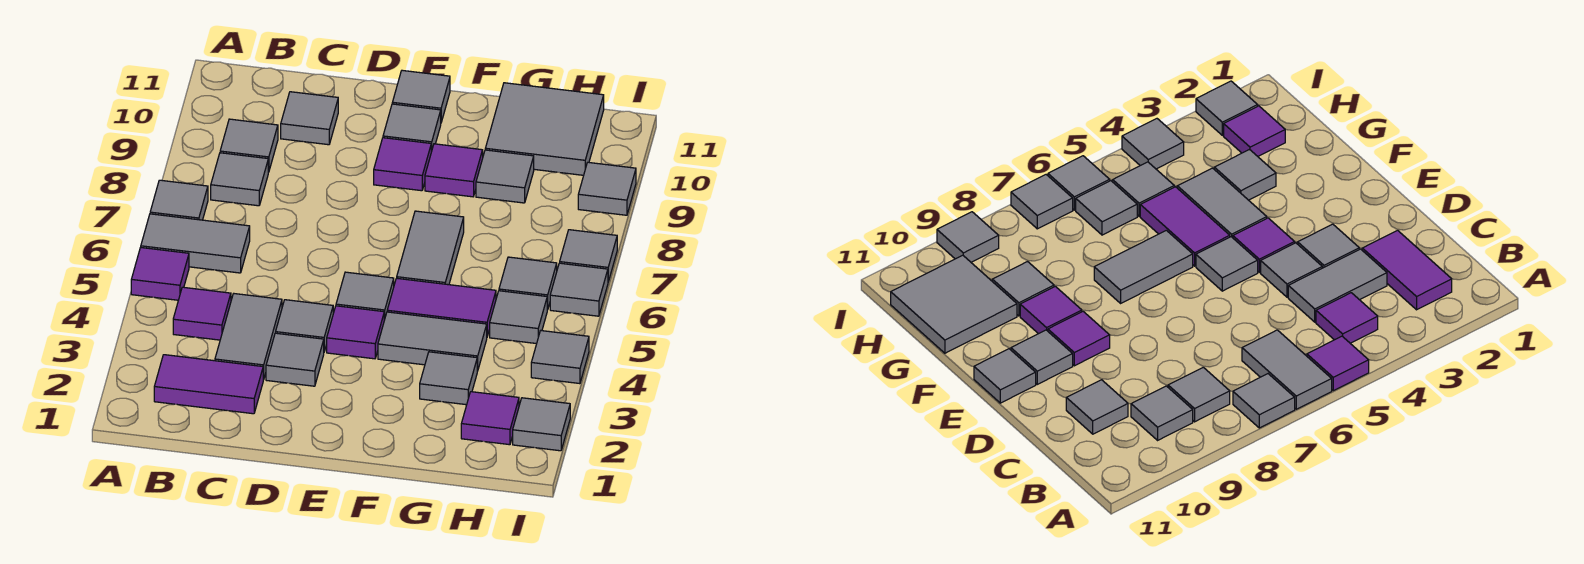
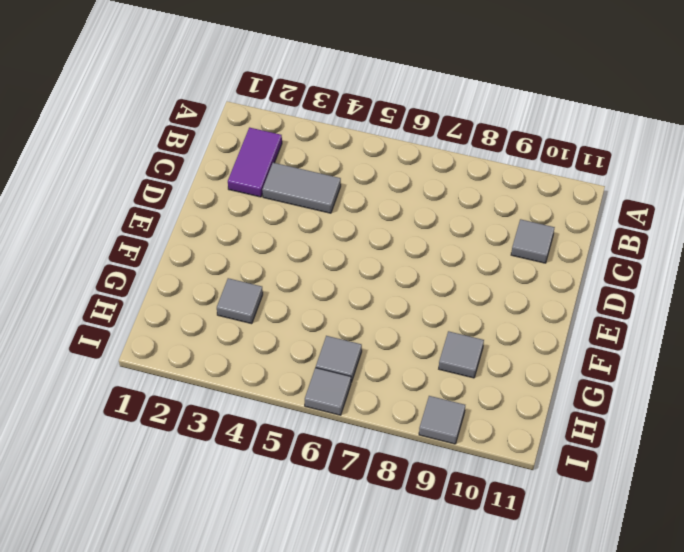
none -> purple tile A5 level 1
none -> grey tile A6:B6 level 1
none -> grey tile A7 level 1
none -> purple tile B4 level 1

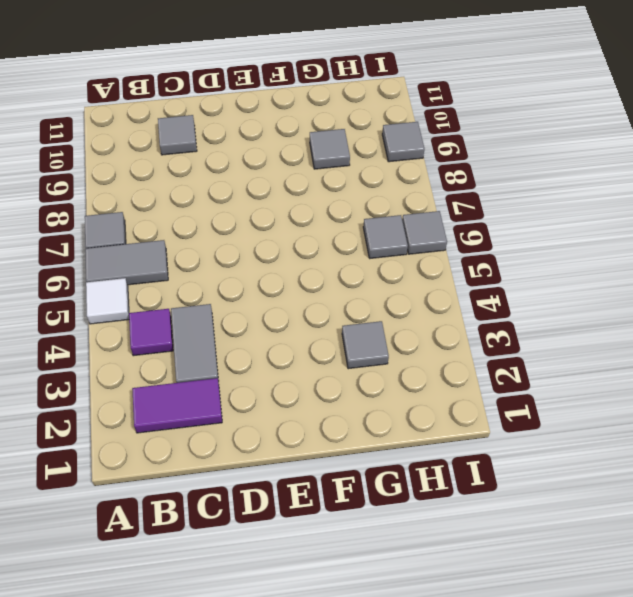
white tile A5 level 1 -> purple tile A5 level 1
none -> grey tile B8 level 1
none -> grey tile B9 level 1
none -> grey tile D3 level 1
none -> grey tile D4 level 1

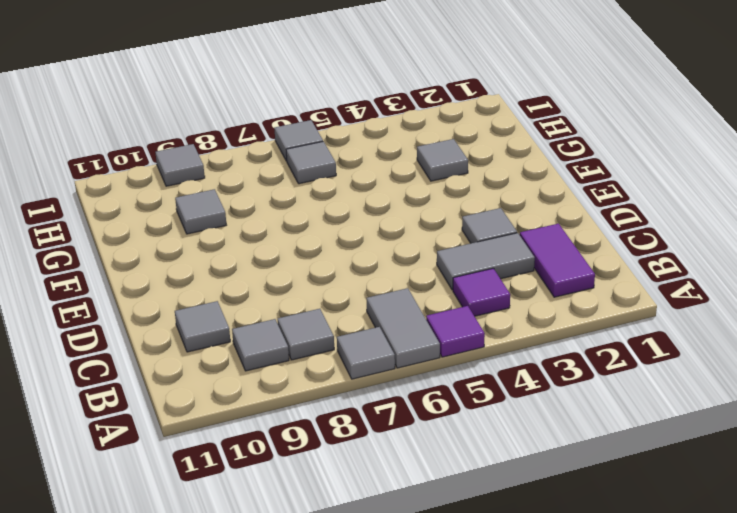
none -> grey tile D4 level 1
none -> purple tile E4 level 1
none -> grey tile E5 level 1
none -> purple tile E9 level 1

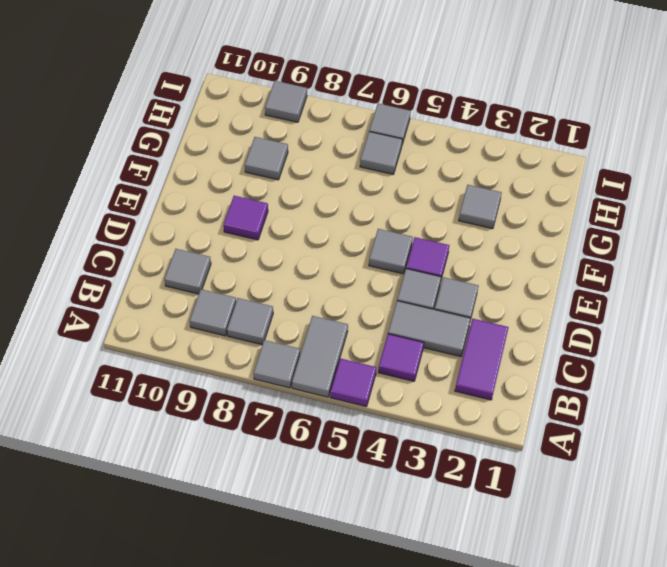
none -> grey tile E10 level 1
none -> grey tile E11 level 1
none -> grey tile F4:G4 level 1
none -> purple tile F5:G5 level 1

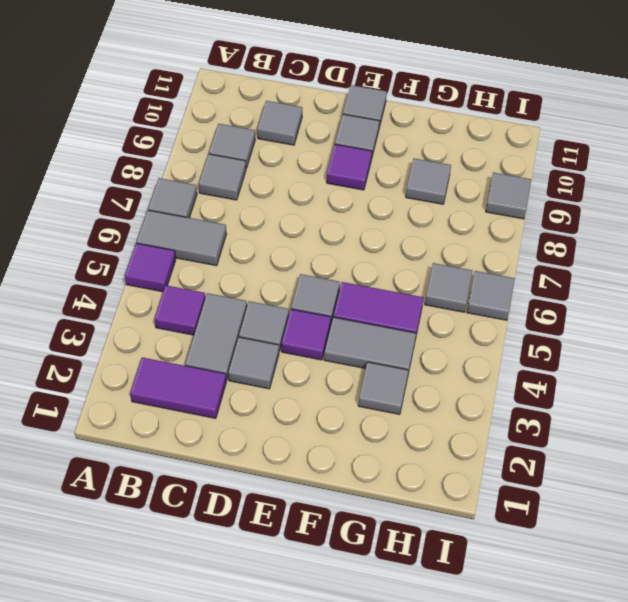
none -> grey tile F6:F7 level 1
none -> purple tile F9 level 1
none -> grey tile G10:H11 level 1
none -> purple tile H2 level 1

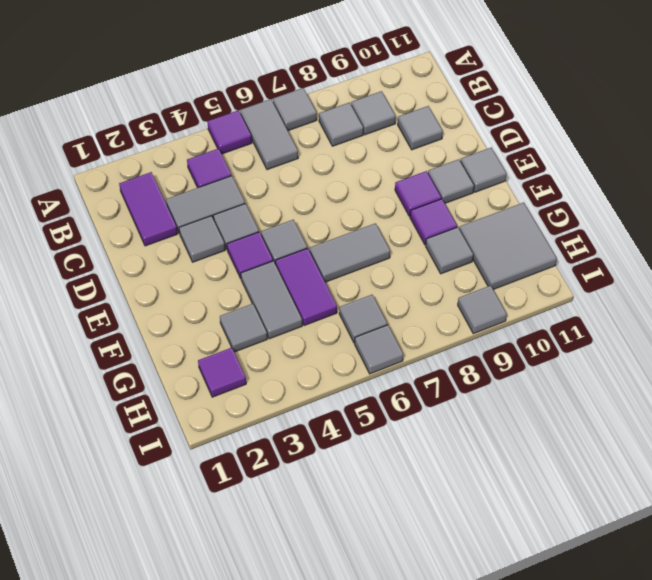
none -> grey tile H5 level 1
none -> grey tile I2 level 1
none -> grey tile I4 level 1
none -> grey tile I7 level 1

